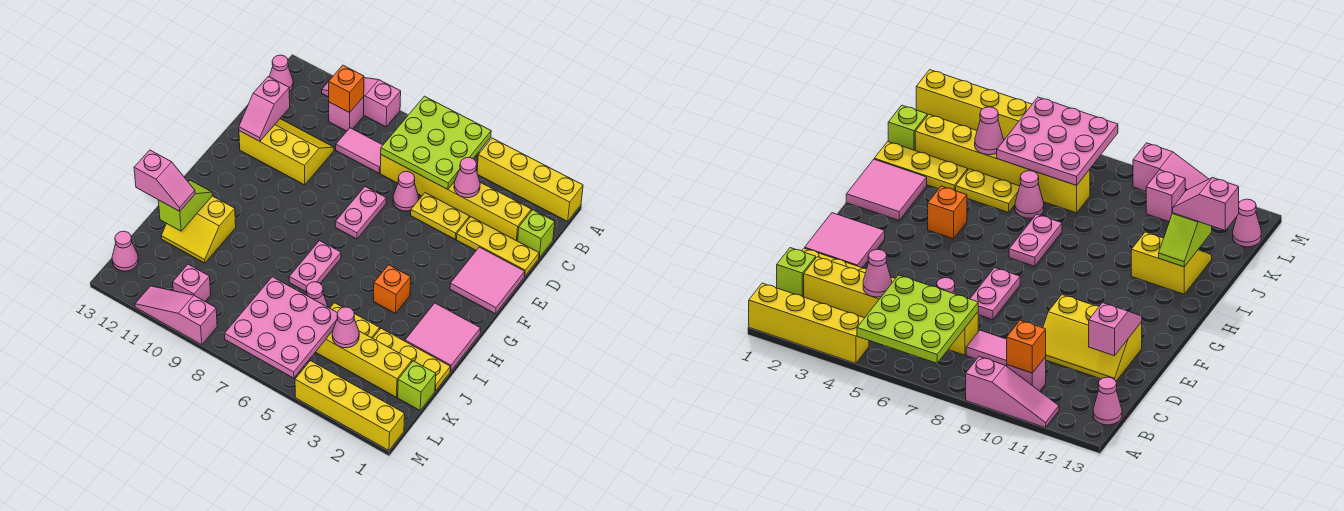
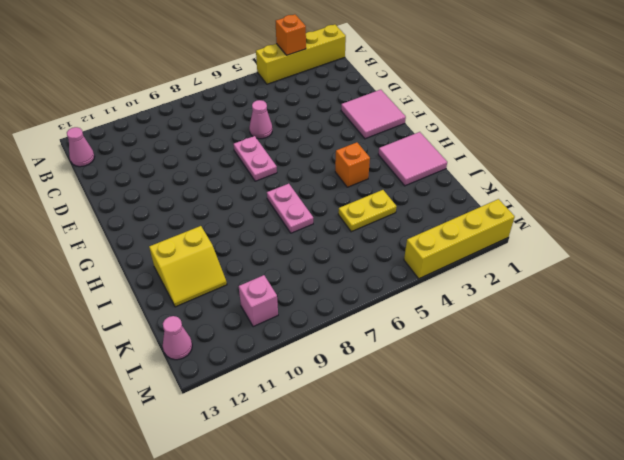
orange brick A3 level 2 -> orange brick B10 level 2
none -> pink slope A9:A11 level 1 top 9
none -> pink brick B10 level 1
none -> lime brick C1 level 1
none -> yellow brick C2:C7 level 1

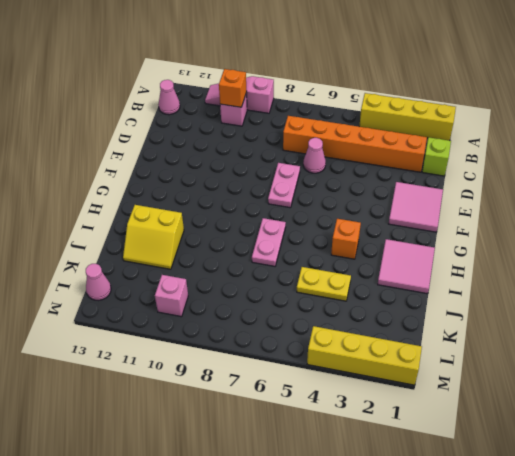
orange brick C2:C7 level 1 -> yellow brick C2:C7 level 1
none -> pink tile C8:C9 level 1
none -> yellow plate D1:D3 level 1
none -> yellow plate D4:D5 level 1
none -> yellow slope D10:E12 level 1 top E

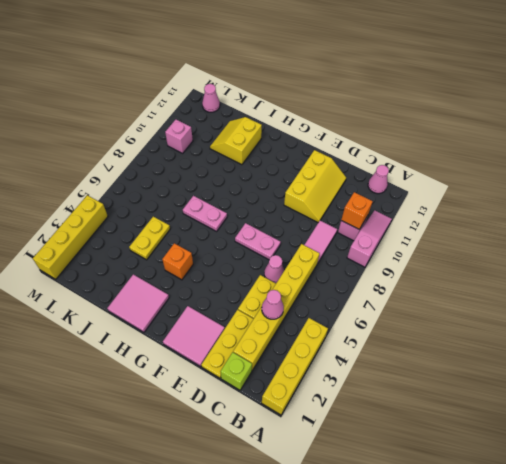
none -> yellow plate J1:J3 level 1
none -> pink cone J6 level 1
none -> lime brick K1 level 1
none -> yellow brick K2:K7 level 1

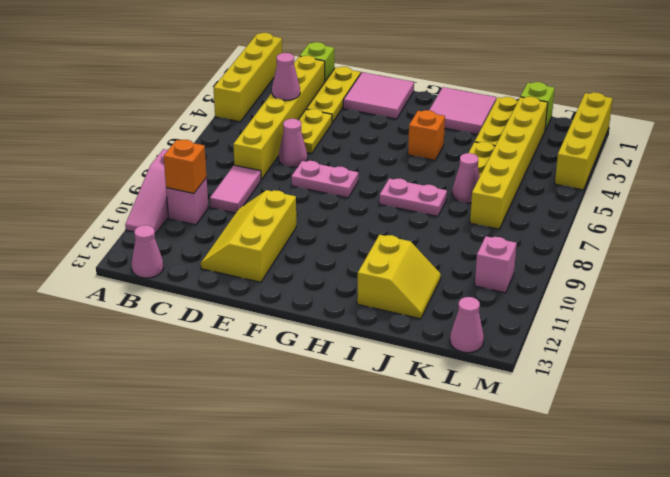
none -> pink slope M9:M11 level 1 top 9
none -> lime plate A5:C7 level 2
none -> pink slope D12:E12 level 2 top D
none -> lime slope I12:J12 level 2 top J

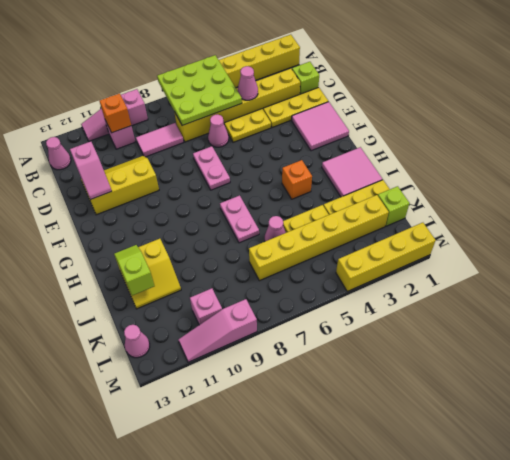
none -> pink cone K4 level 2
none -> pink plate K5:M7 level 2
none -> pink slope J12:J13 level 3 top 13

